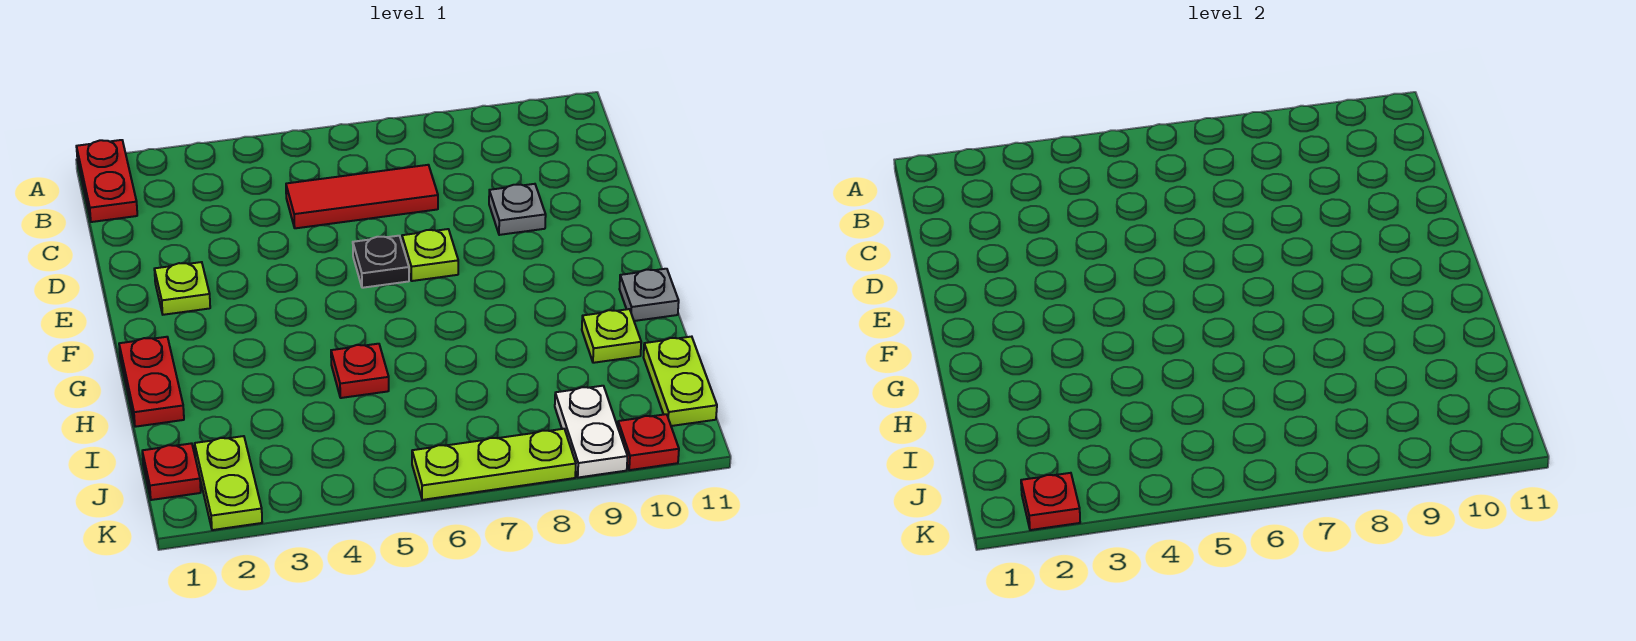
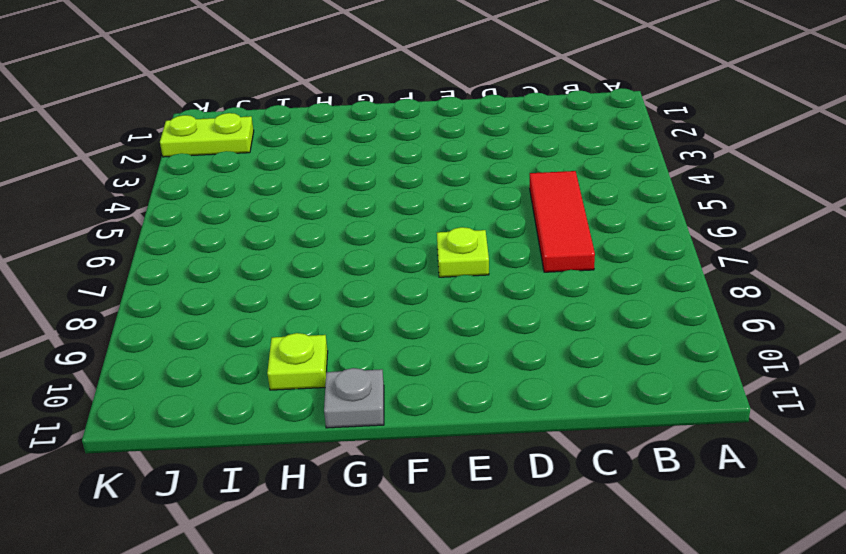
none -> red plate A1:B1 level 1
none -> grey plate D9 level 1
none -> lime plate E2 level 1

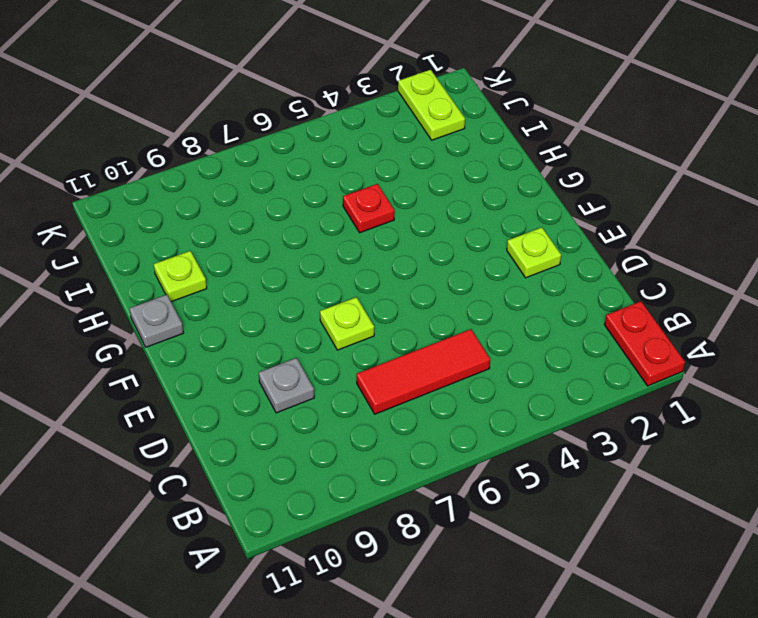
none -> black plate E6 level 1
none -> red plate G1:H1 level 1
none -> lime plate I11:J11 level 1

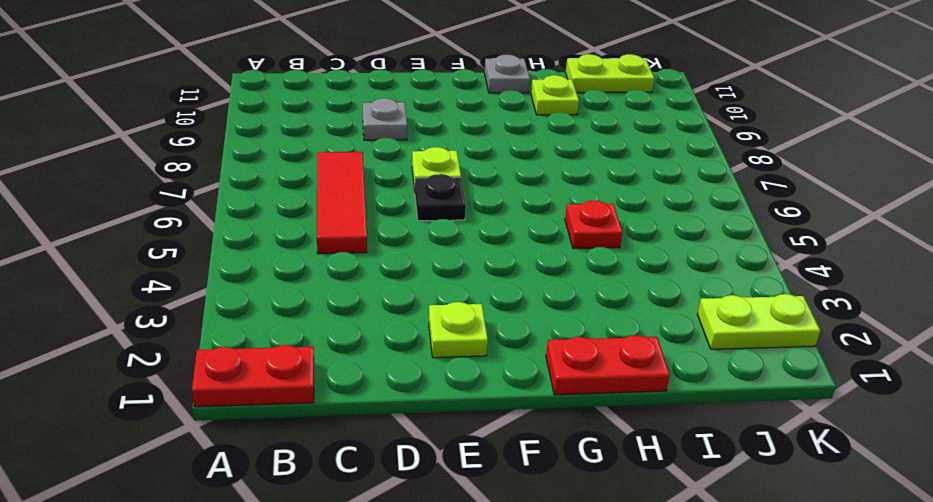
none -> red plate J1 level 1
none -> white plate J9:K9 level 1
none -> lime plate K6:K8 level 1

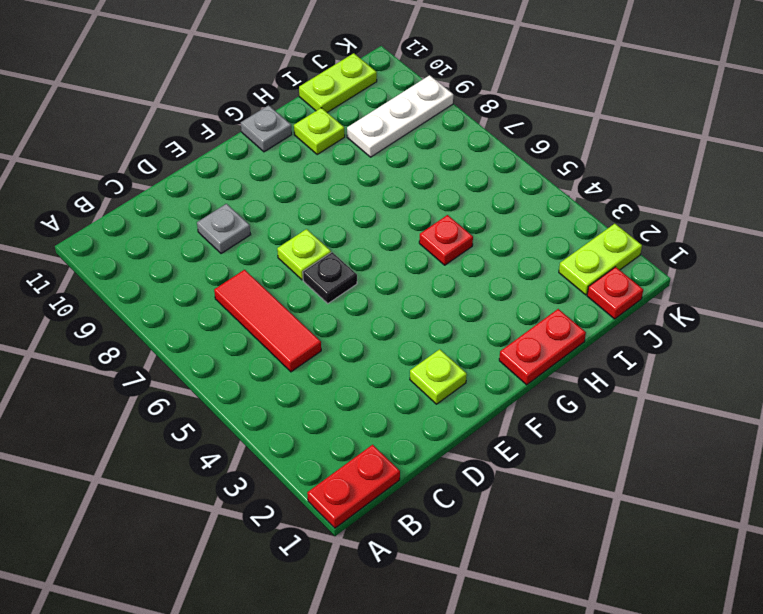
white plate I9:K9 level 1 -> white plate J9:K9 level 1
none -> lime plate K6:K8 level 1
none -> red plate K10 level 1
none -> red plate K2 level 2

